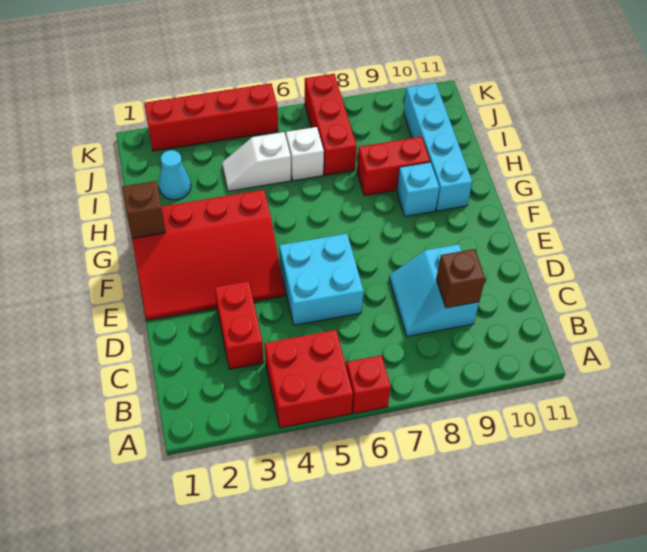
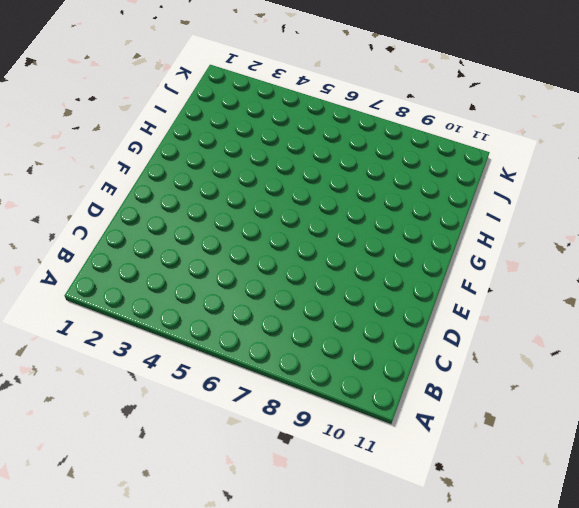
none -> red brick A4:B5 level 1
none -> red brick A6 level 1
none -> red brick C3:D3 level 1

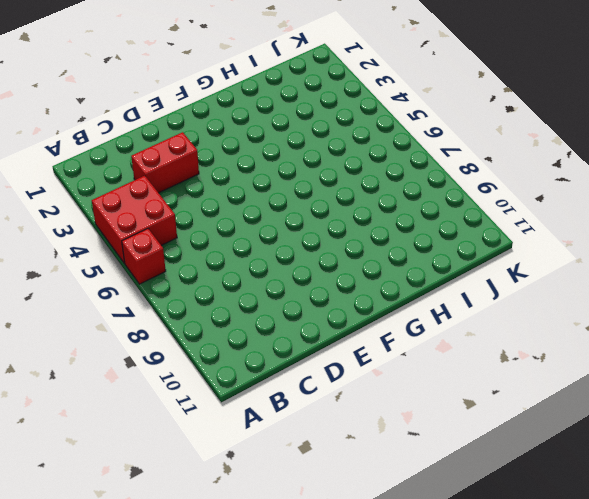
none -> cyan slope C8:D9 level 1 top 9
none -> cyan brick D5:E6 level 1
none -> red slope E1:G4 level 1 top G

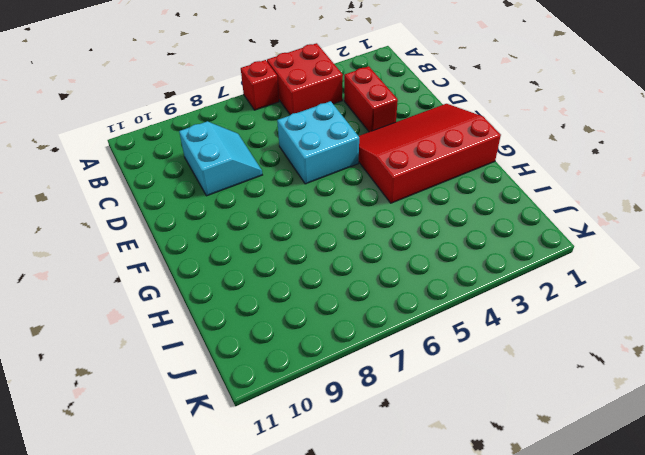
none -> cyan brick G9 level 1
none -> cyan brick G10:J10 level 1
none -> red brick H8:H9 level 1

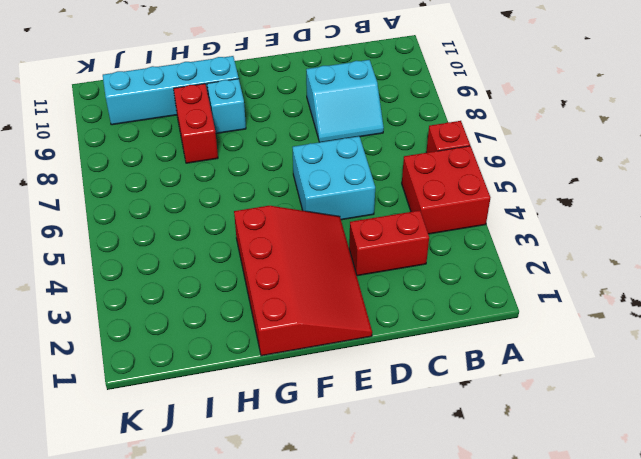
none -> cyan cone I2 level 1
none -> white slope I4:I5 level 1 top 5
none -> white brick I6 level 1

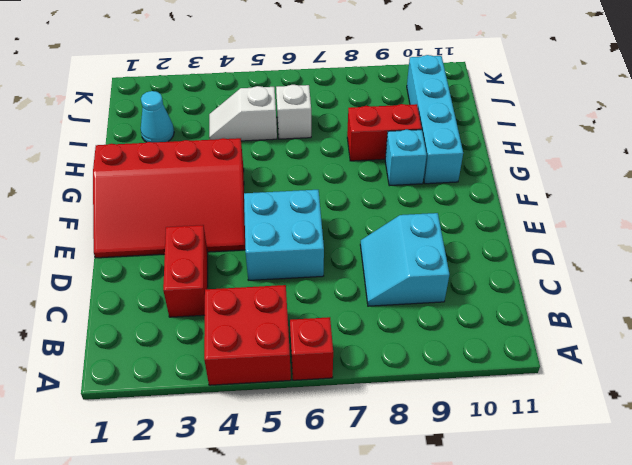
none -> red brick I7:K7 level 1
none -> red brick K2:K5 level 1
none -> brown brick C9 level 2

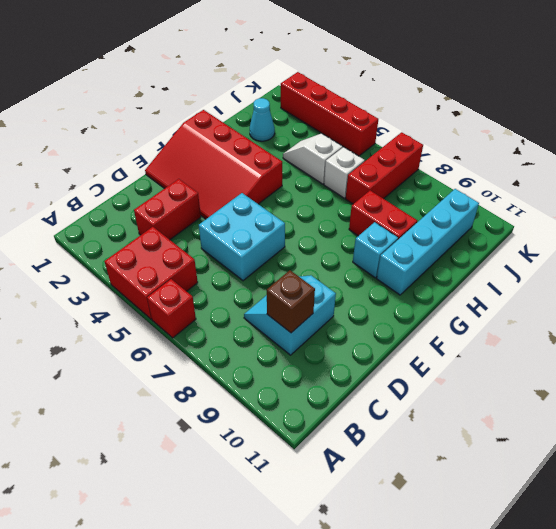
none -> brown brick G1 level 2

